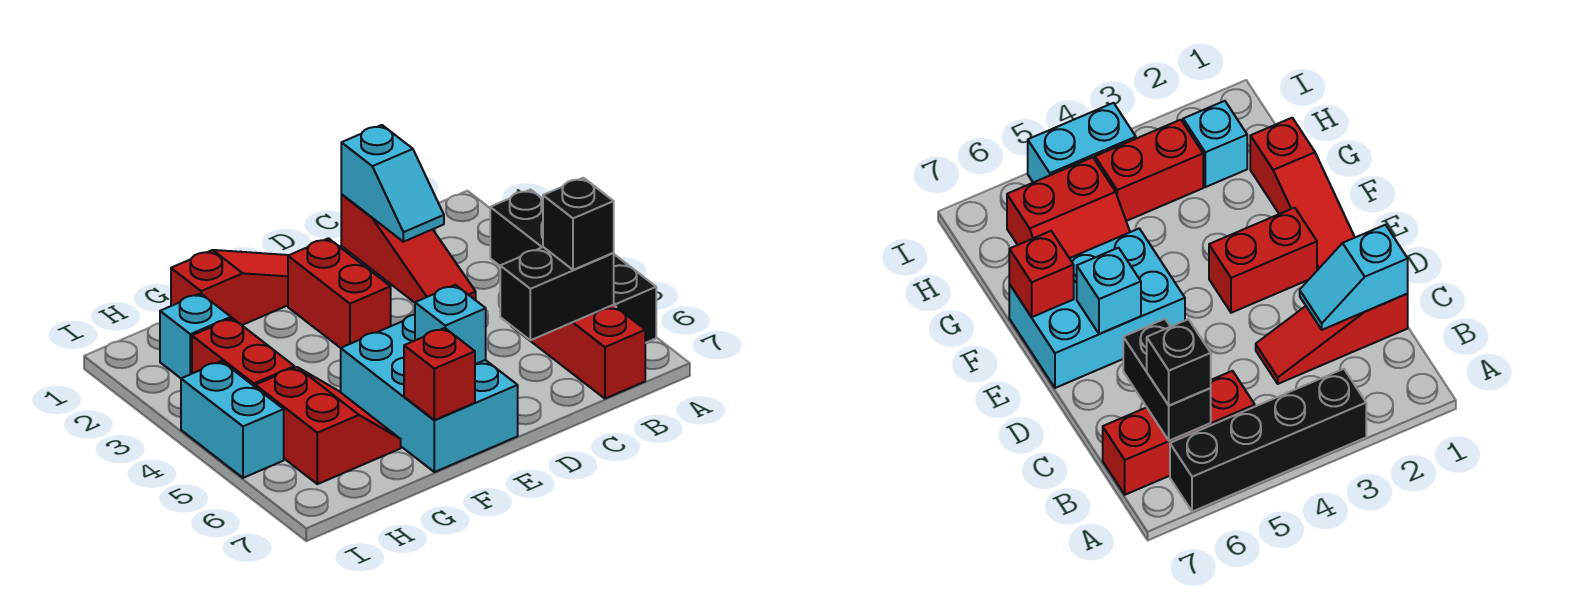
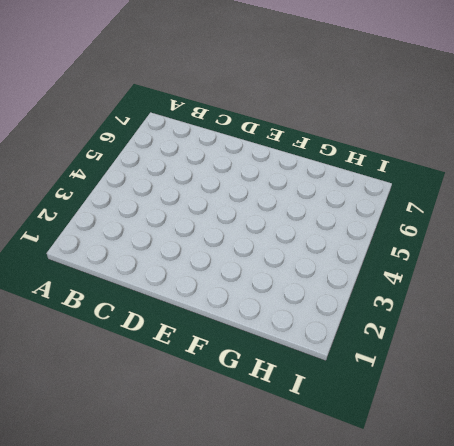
none -> black brick A3:A6 level 1
none -> red brick B5:B7 level 1
none -> red slope C1:C3 level 1 top 1

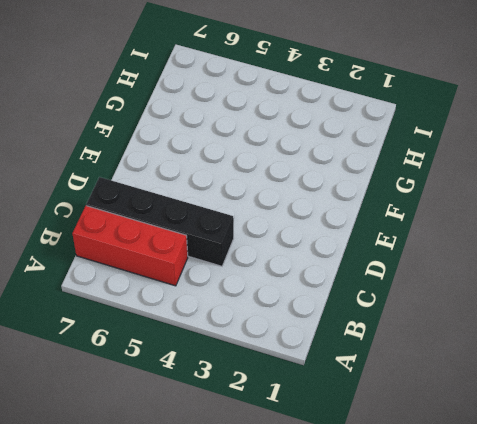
black brick C4:C7 level 1 -> black brick A3:A6 level 1
none -> red slope C1:C3 level 1 top 1
none -> red slope E1:G1 level 1 top G
none -> red brick E2:E3 level 1

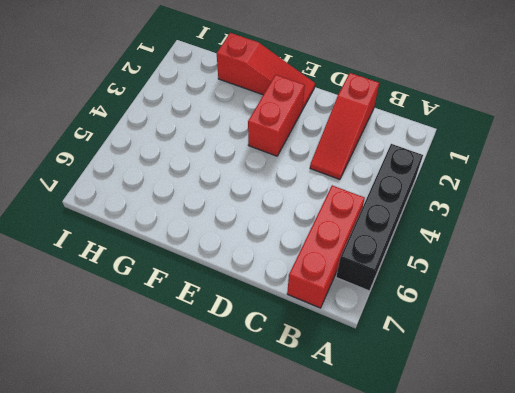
none -> cyan brick E5:F7 level 1
none -> red slope G5:H6 level 1 top H
none -> cyan brick H2 level 1

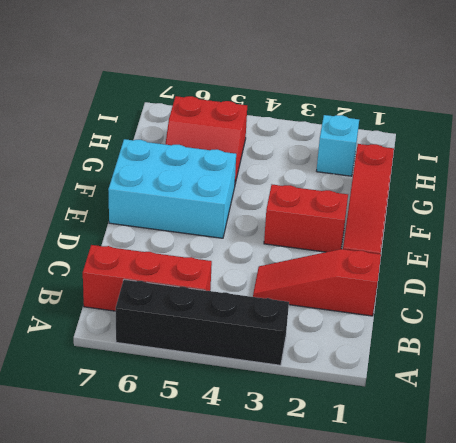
none -> red brick H3:H4 level 1
none -> cyan brick I4:I5 level 1
none -> black brick B6:C6 level 2

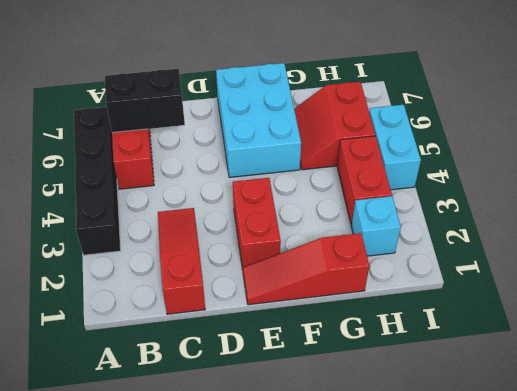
none -> cyan slope C1:C2 level 2 top 1
none -> cyan brick E6 level 2
none -> red brick F7 level 2

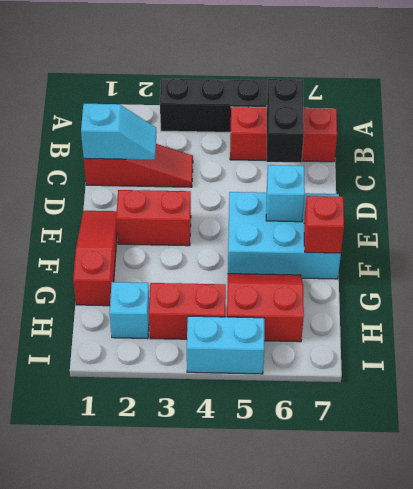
none -> black brick B6 level 3

